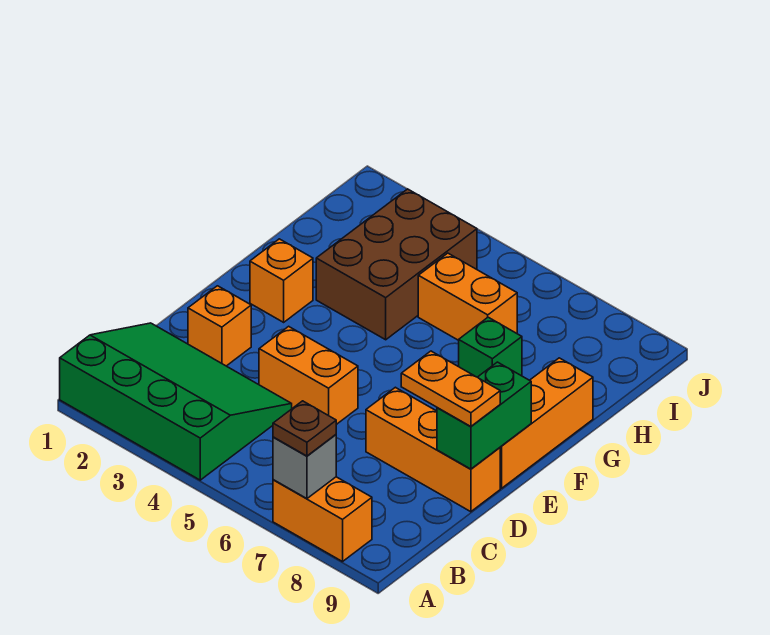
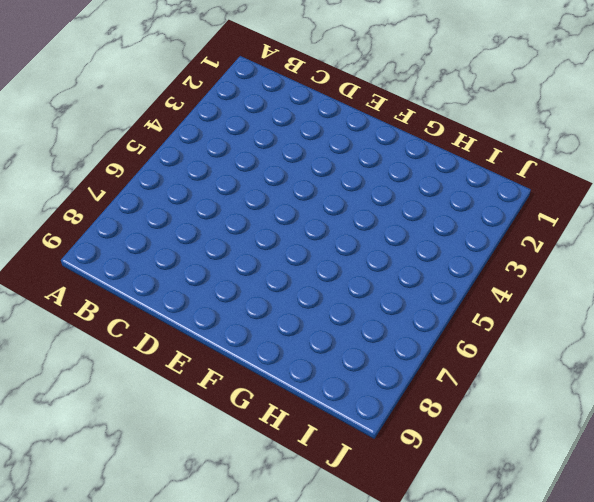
none -> green slope A1:C4 level 1 top A
none -> orange brick A7:A8 level 1
none -> orange brick D2 level 1

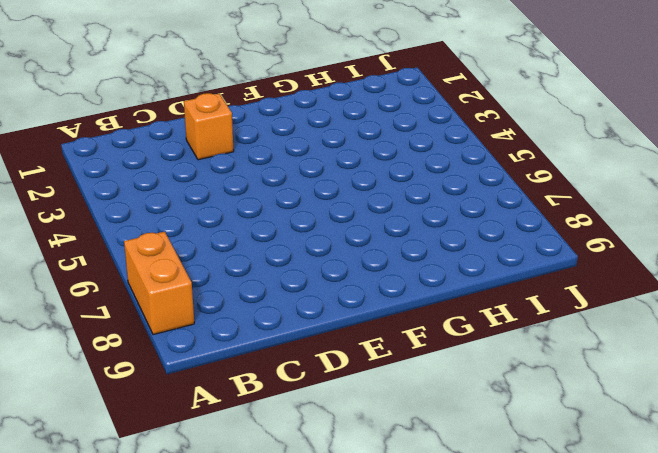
none -> green slope A1:C4 level 1 top A
none -> orange brick D4:D5 level 1
none -> orange brick D7:D9 level 1

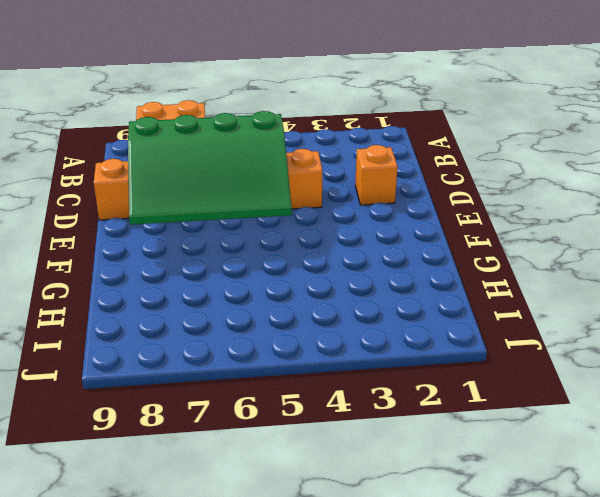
green slope D5:F8 level 2 top D -> green slope A1:C4 level 1 top A
none -> orange brick E9:G9 level 1
none -> orange brick F2 level 1
none -> brown brick G3:I4 level 1

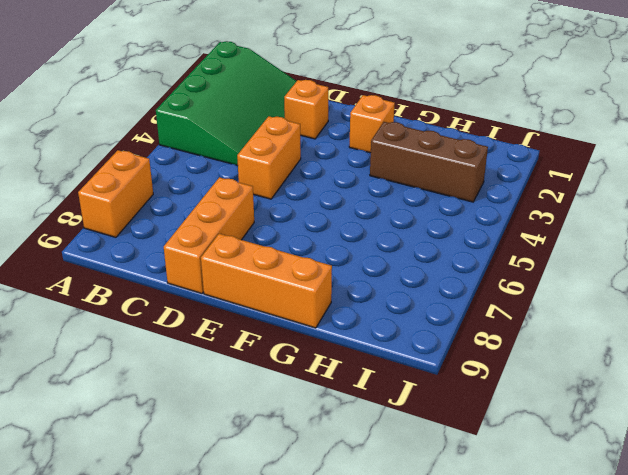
brown brick G3:I3 level 1 -> brown brick G3:I4 level 1
none -> green brick G7 level 1
none -> orange brick H5:H6 level 1
none -> grey brick A7 level 2

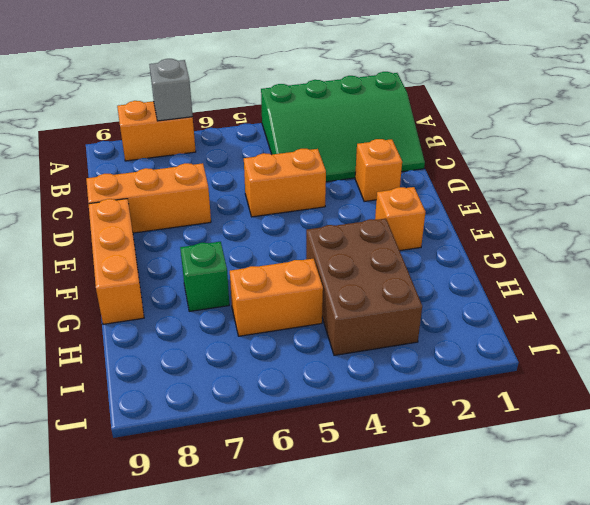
none -> green brick D9:E9 level 2
none -> brown plate A7 level 3
none -> orange plate D8:D9 level 3

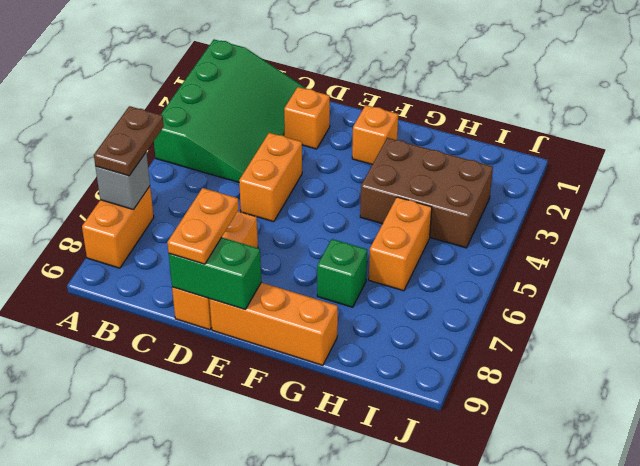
brown plate A6:A7 level 3 -> brown plate A7 level 3

